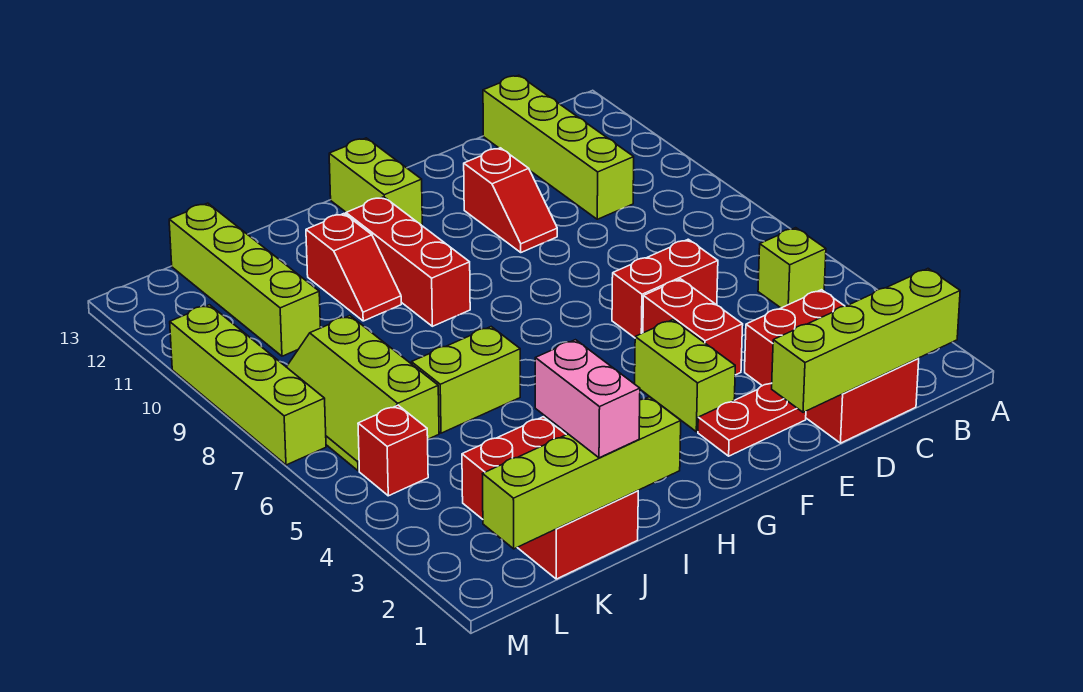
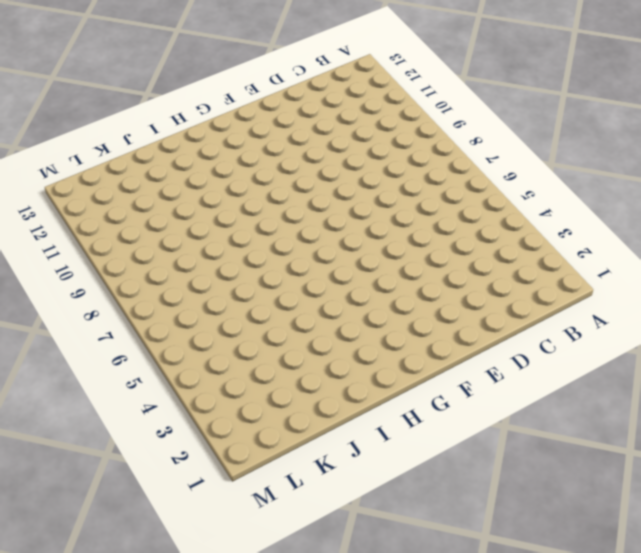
none -> lime brick B5 level 1
none -> red brick C1:D3 level 1
none -> lime brick C10:C13 level 1

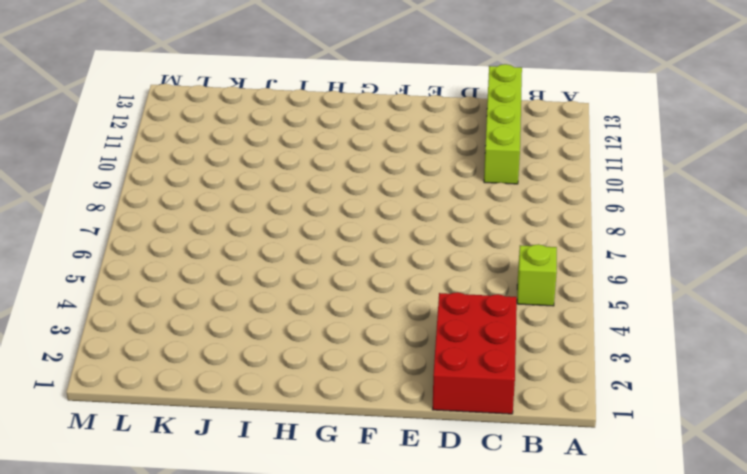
none -> red brick D6:E6 level 1
none -> red plate E2:F2 level 1
none -> red brick E4:E5 level 1

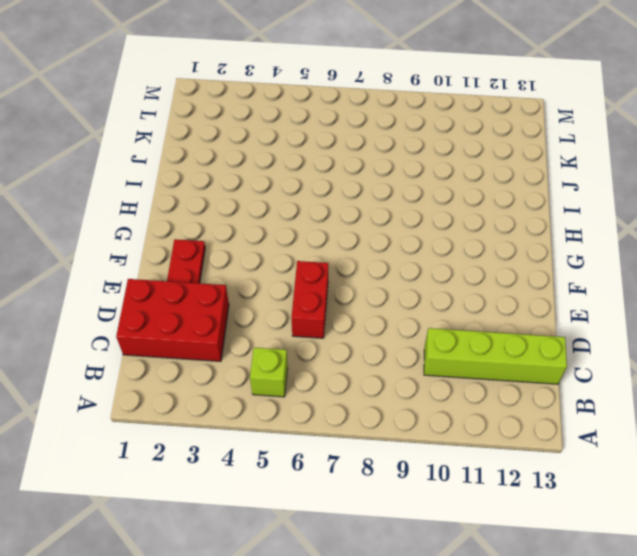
none -> red brick E4:E5 level 1
none -> red slope E10:E11 level 1 top 11
none -> lime brick F3:F4 level 1

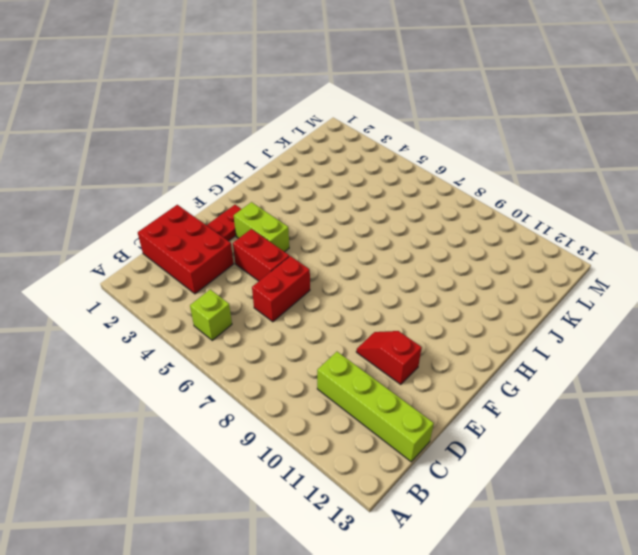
none -> lime brick G12:G13 level 1
none -> red brick H9:H11 level 1
none -> lime brick I6:J6 level 1

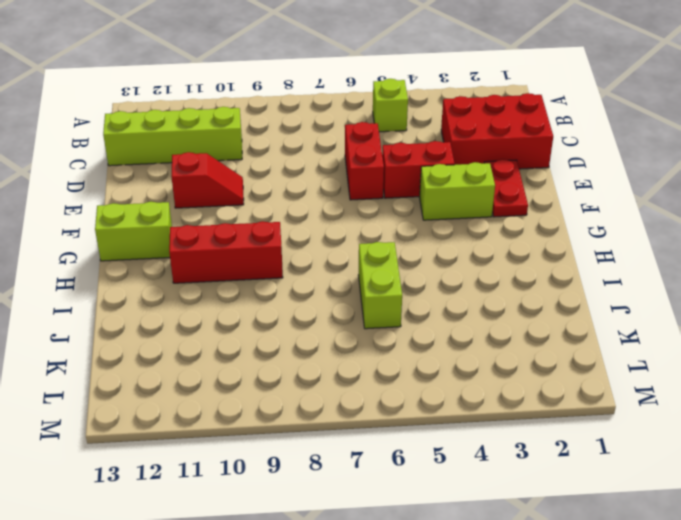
none -> red slope I10:I11 level 1 top 11
none -> red brick J1:K3 level 1
none -> lime slope K6:L8 level 1 top K

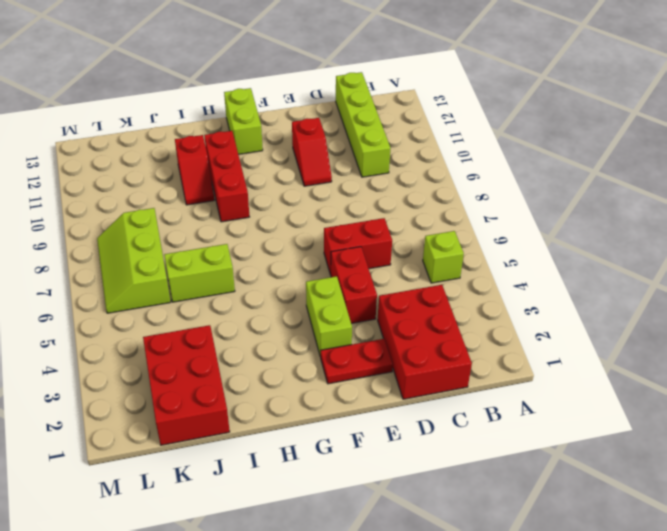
none -> lime brick K10:K13 level 1
none -> red brick L5 level 1
none -> lime brick M7:M10 level 1

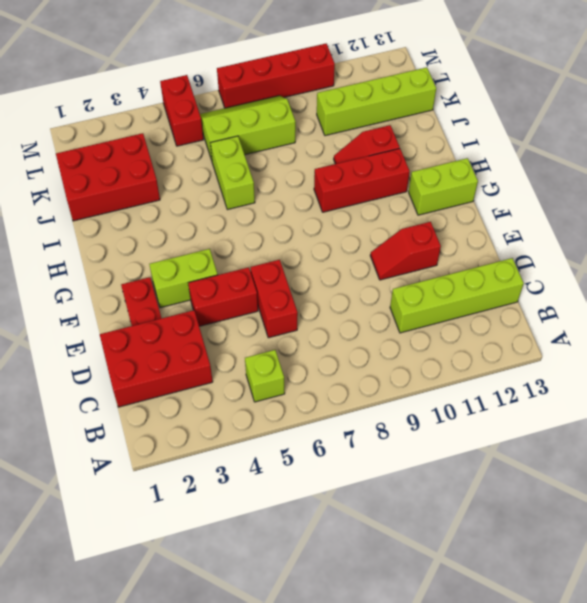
red brick L5:M5 level 1 -> red brick L5 level 1
red brick M7:M10 level 1 -> lime brick M7:M10 level 1
none -> lime brick B1:E1 level 2
none -> lime brick I1:L1 level 2
none -> pink brick J1:J2 level 3

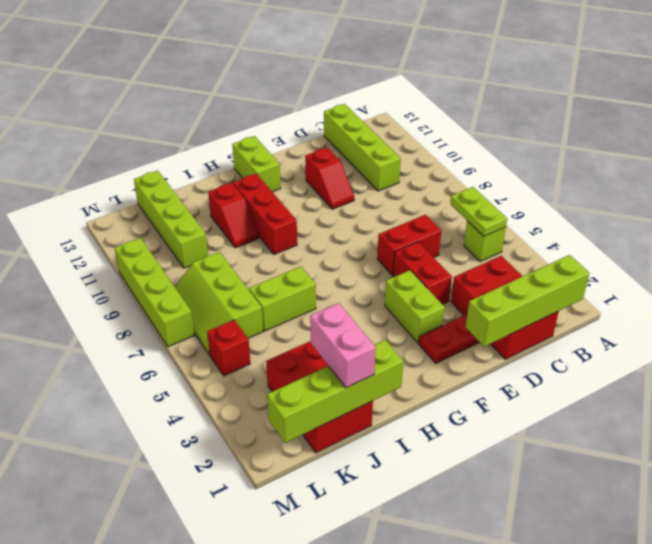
lime plate B5:B6 level 2 -> none

